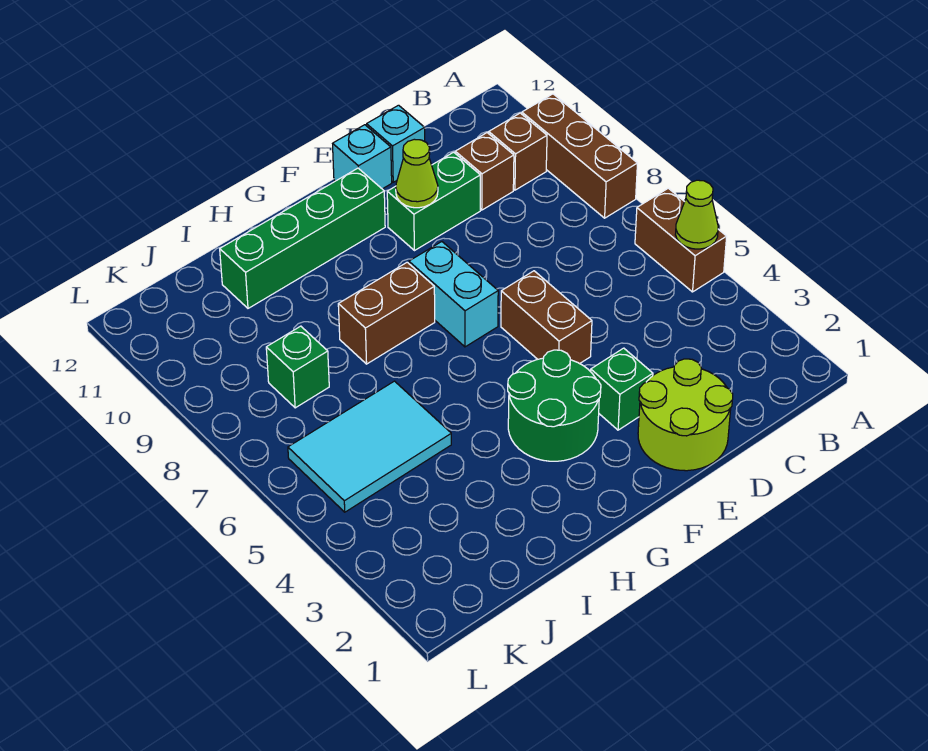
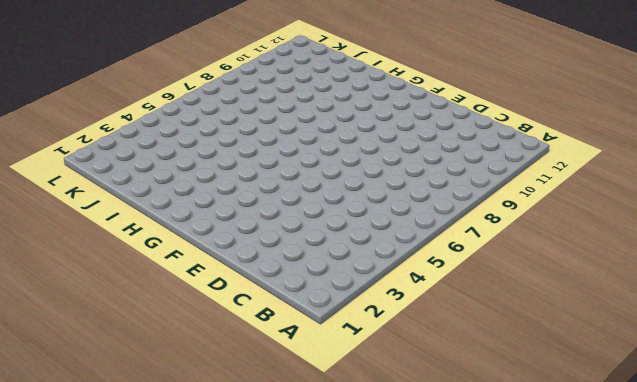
none -> brown brick A5:A6 level 1
none -> brown brick A8:A10 level 1
none -> brown brick B10 level 1

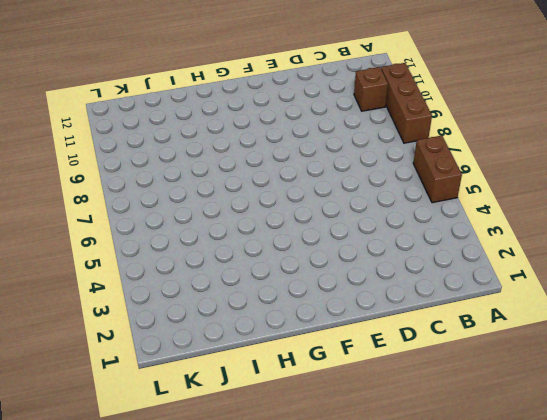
none -> brown brick C10 level 1
none -> lime round brick D1:E2 level 1
none -> green brick D10:E10 level 1

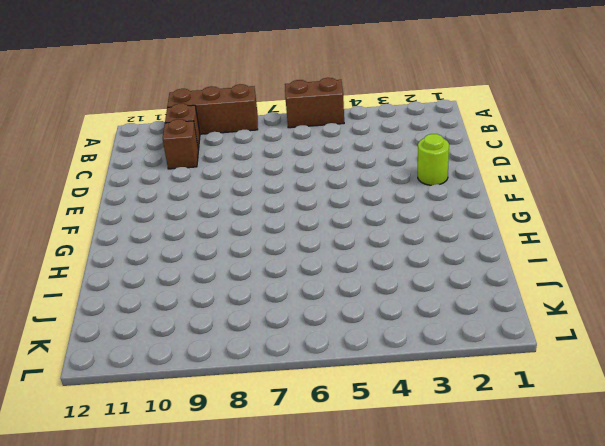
lime round brick E2 level 1 -> lime round brick D1:E2 level 1
none -> green brick D10:E10 level 1
none -> cyan brick D12 level 1
none -> green brick E3 level 1

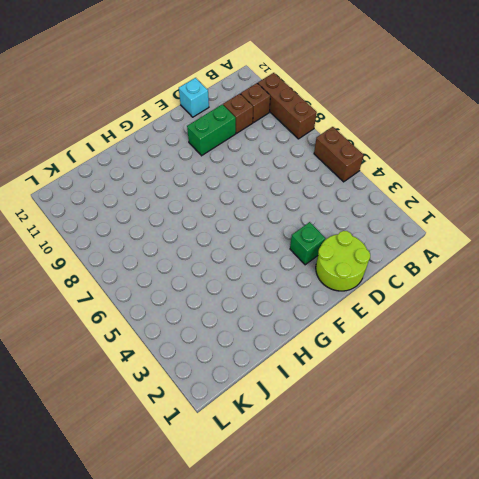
none -> brown brick E5:E6 level 1
none -> cyan brick E12 level 1
none -> green round brick F3:G4 level 1

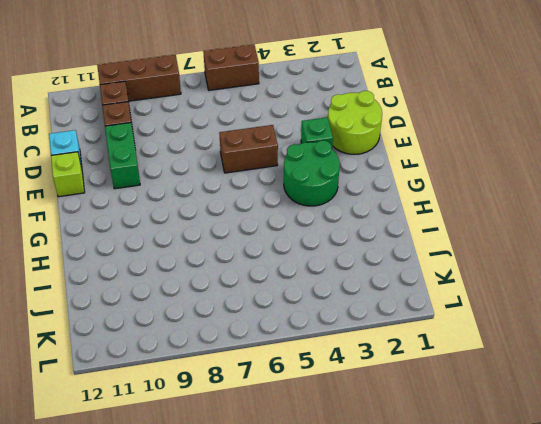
lime brick E12 level 1 -> cyan brick E12 level 1
none -> cyan brick F7:F8 level 1
none -> green brick F11:I11 level 1
none -> brown brick G8:H8 level 1

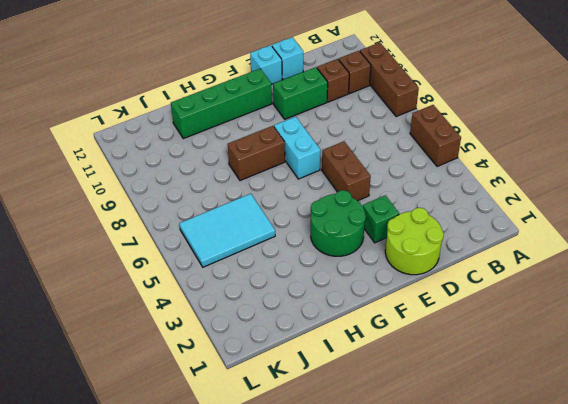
none -> green brick J8 level 1
none -> lime cone A5 level 2
none -> lime cone E10 level 2

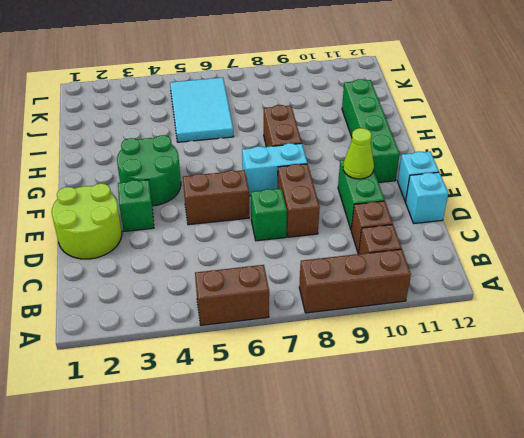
green brick D7 level 1 -> green brick J8 level 1
brown brick D8:E8 level 1 -> none
none -> lime cone A5 level 2

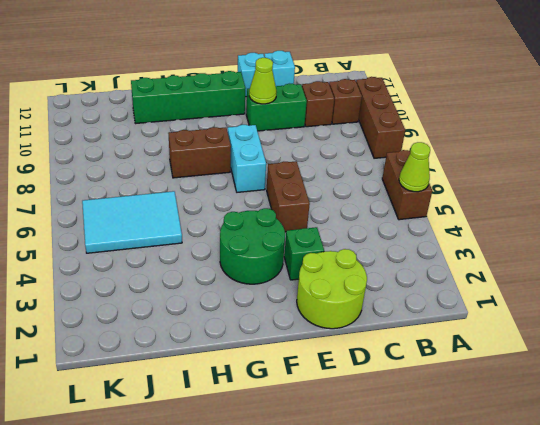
none -> green brick J8 level 1

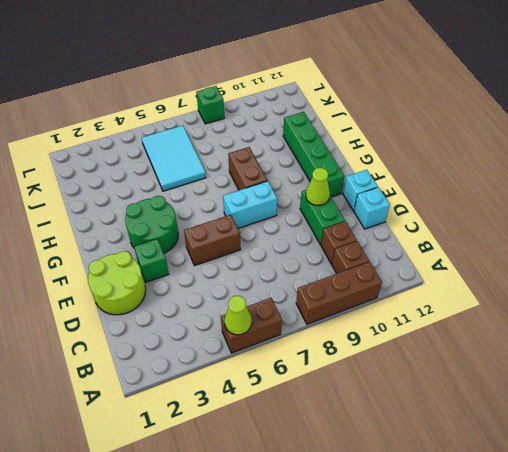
green brick L8 level 1 -> green brick J8 level 1

